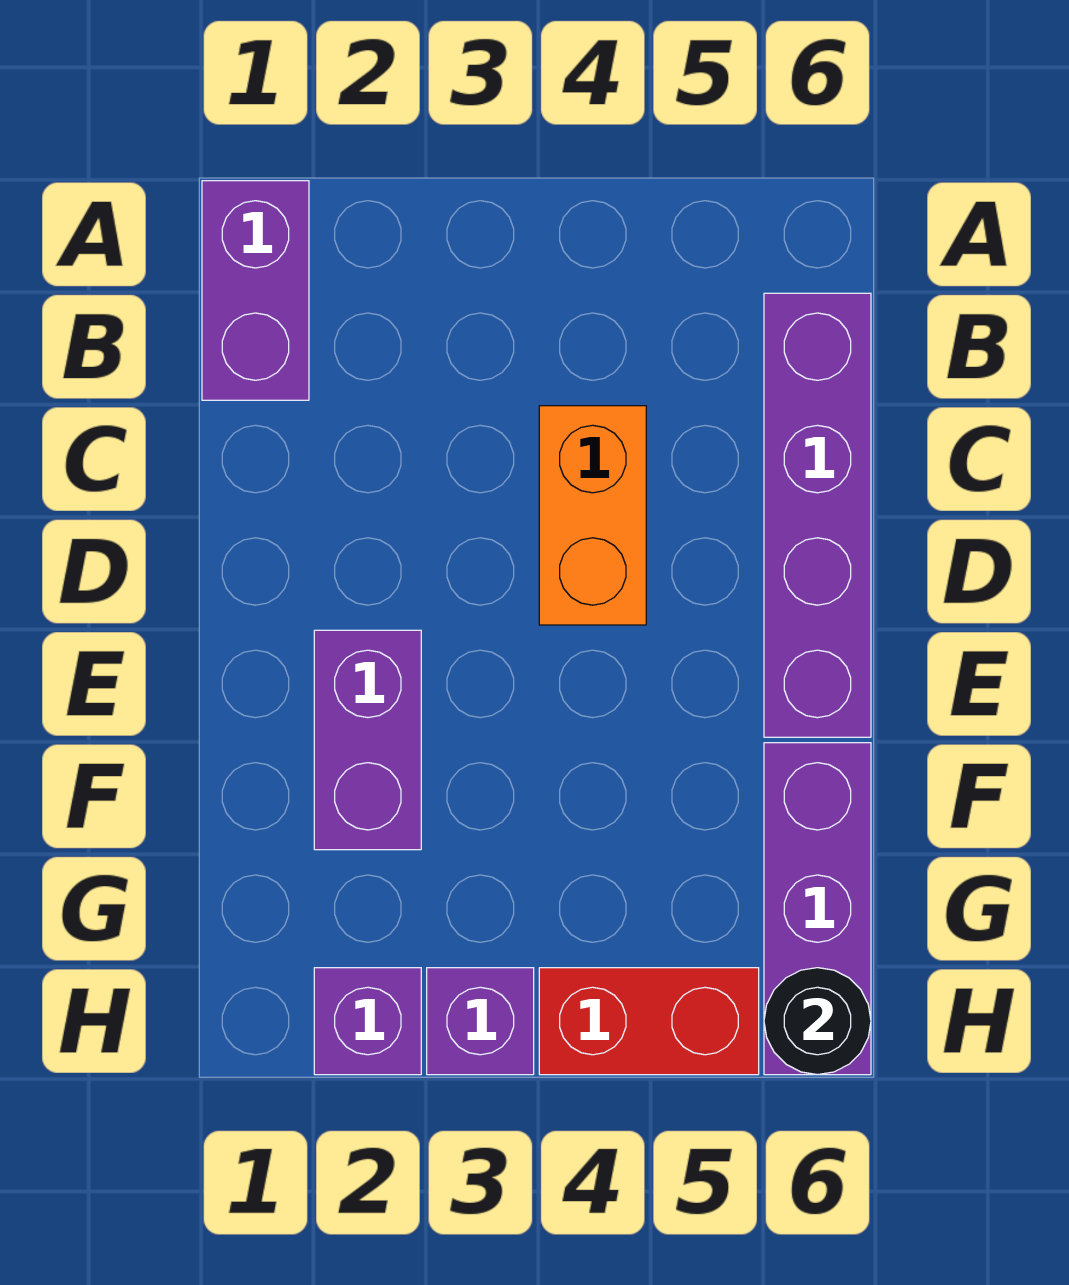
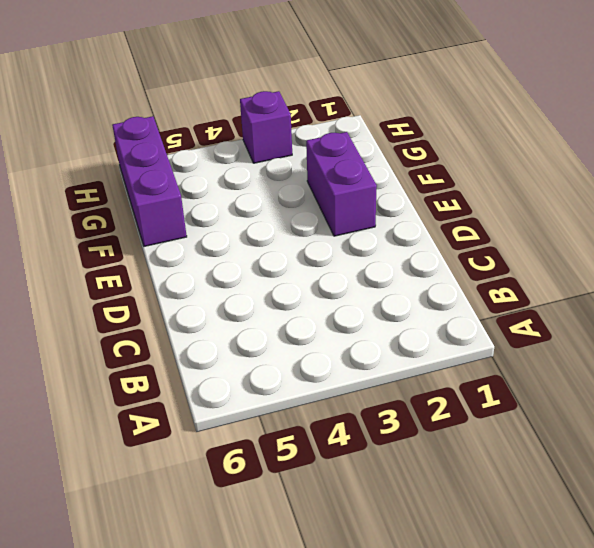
none -> purple brick A1:B1 level 1
none -> purple brick B6:E6 level 1

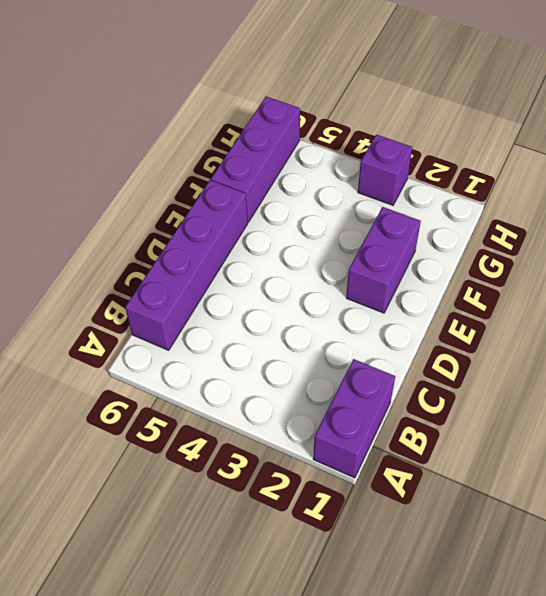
none -> orange brick C4:D4 level 1
none -> purple brick H2 level 1

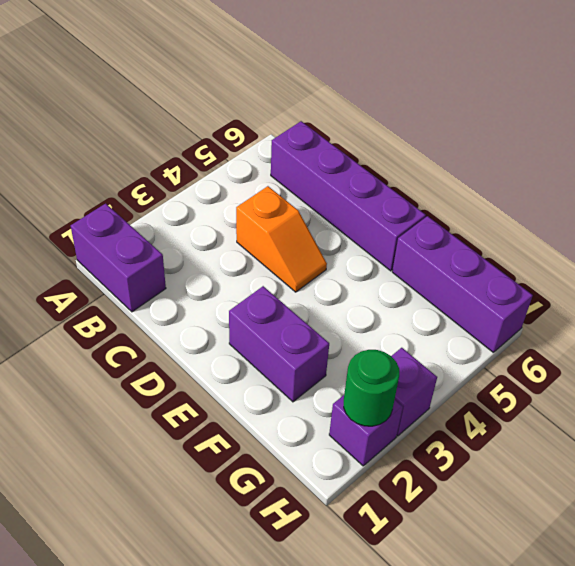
orange slope C4:D4 level 1 top C -> orange brick C4:D4 level 1
green round brick H2 level 2 -> none
none -> red brick H4:H5 level 1
none -> black round brick H6 level 2

